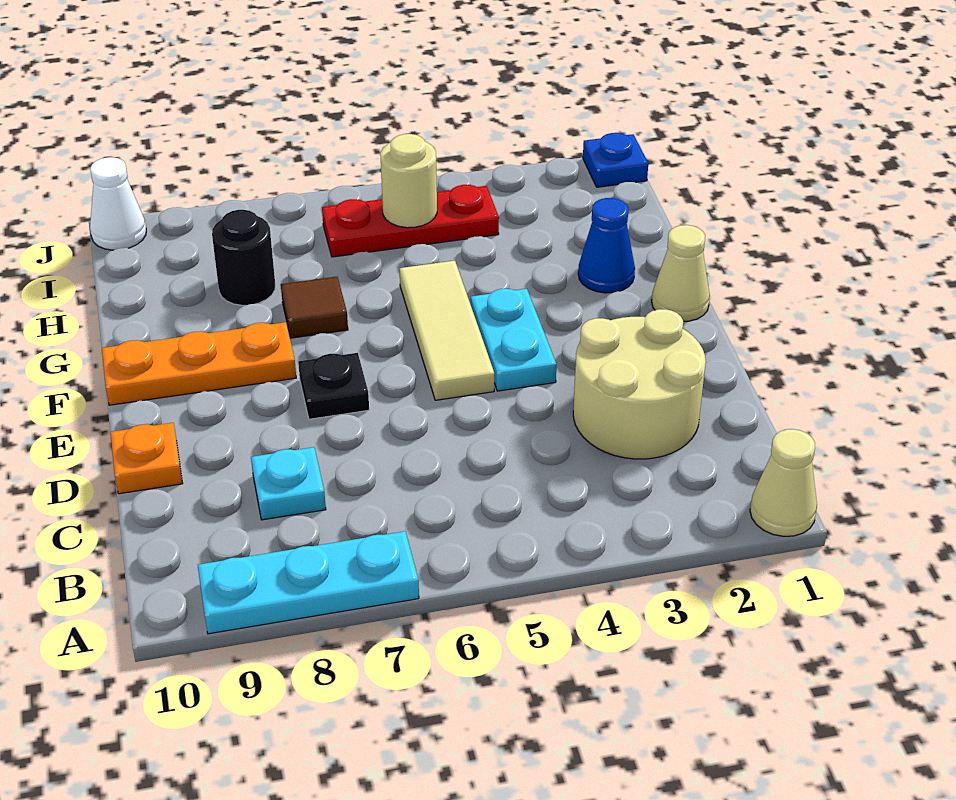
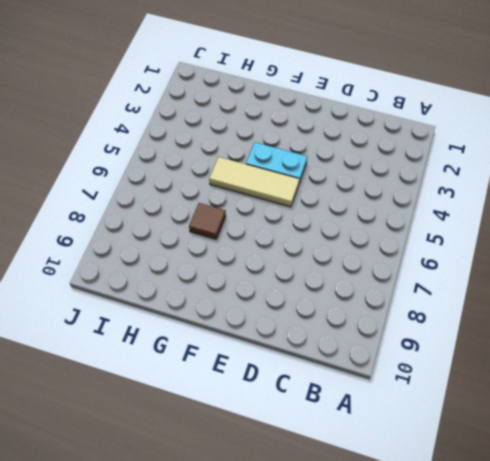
none -> tan cone A1 level 1
none -> cyan plate A7:A9 level 1
none -> tan round brick C2:D3 level 1

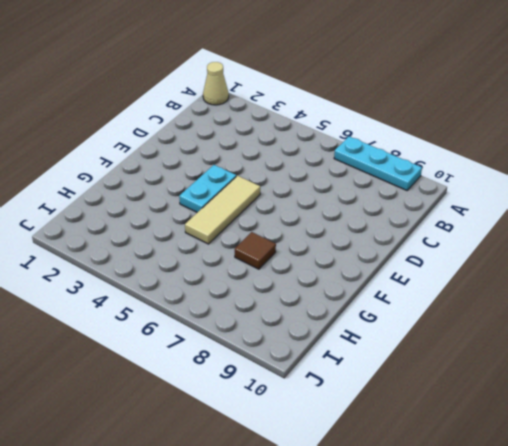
none -> tan round brick C2:D3 level 1
none -> cyan plate C8 level 1
none -> orange plate D10 level 1

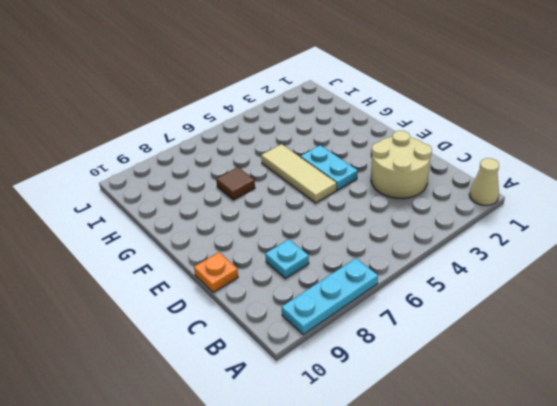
none -> black plate E7 level 1
none -> tan cone F1 level 1
none -> orange plate F8:F10 level 1

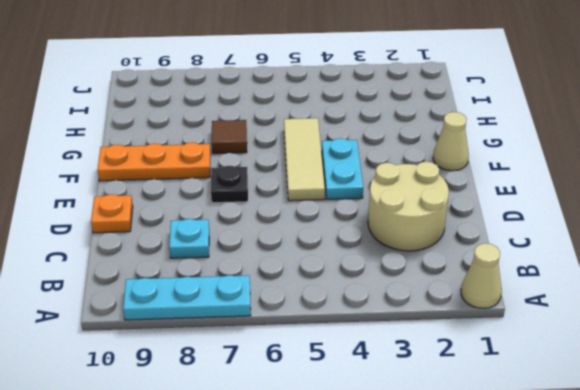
none -> blue cone G2 level 1
none -> black round brick H8 level 1
none -> red plate I4:I6 level 1

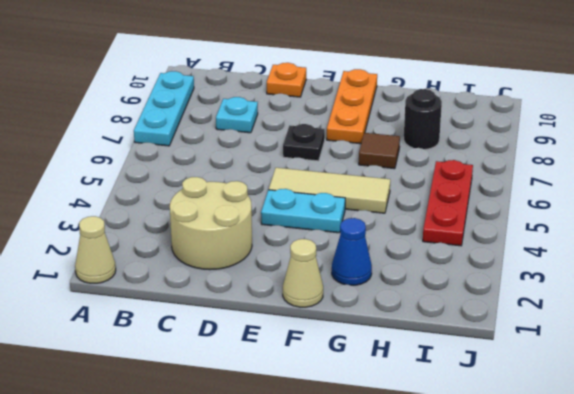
none -> blue plate J1 level 1
none -> white cone J10 level 1
none -> tan round brick I5 level 2

